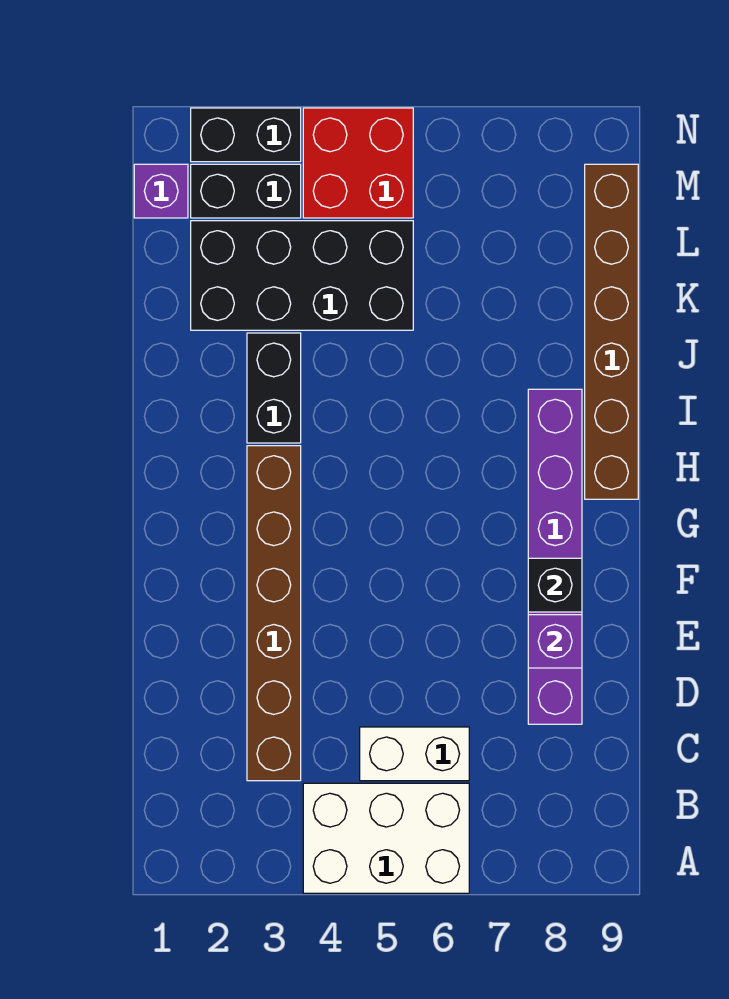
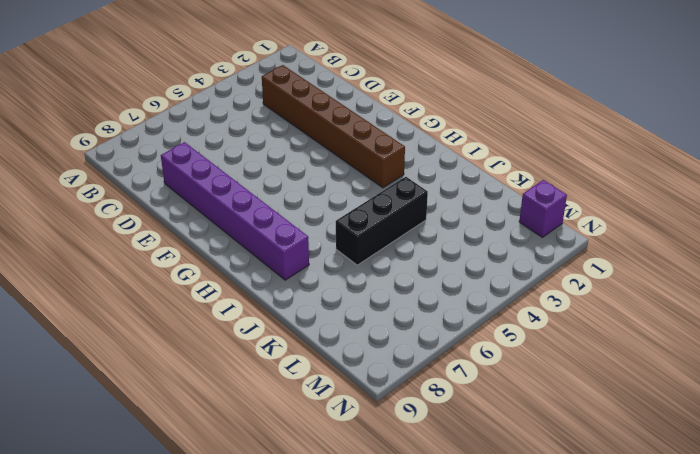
black brick J4:J6 level 1 -> none
none -> white brick A4:B6 level 1
none -> white brick C5:C6 level 1
none -> brown brick H9:M9 level 1

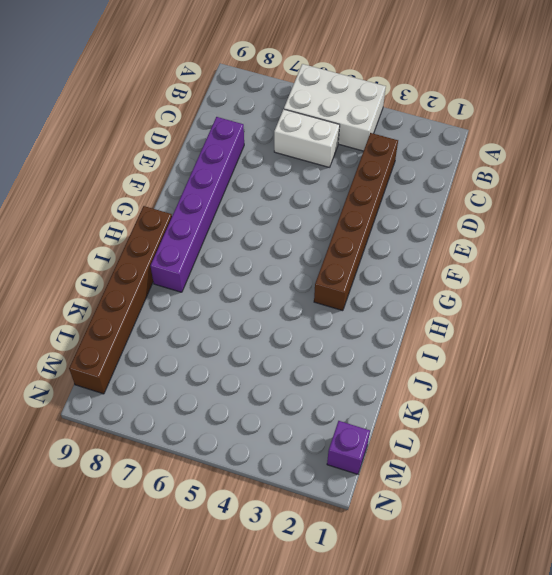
none -> black brick I3:J3 level 1
none -> black brick K2:L5 level 1
none -> black brick M2:M3 level 1

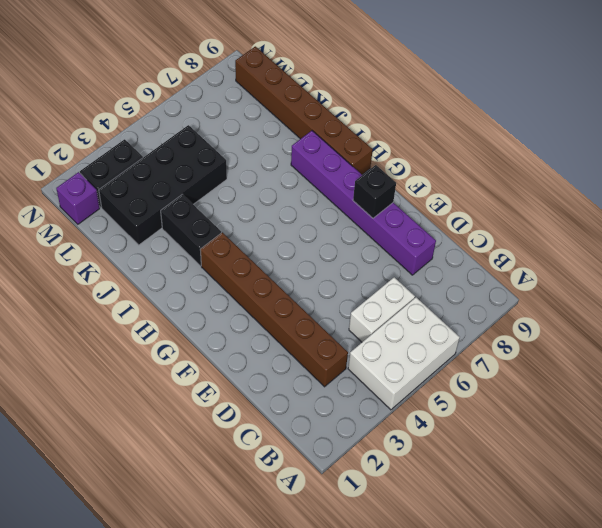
none -> red brick M4:N5 level 1
none -> black brick N2:N3 level 1
none -> purple brick E8 level 2

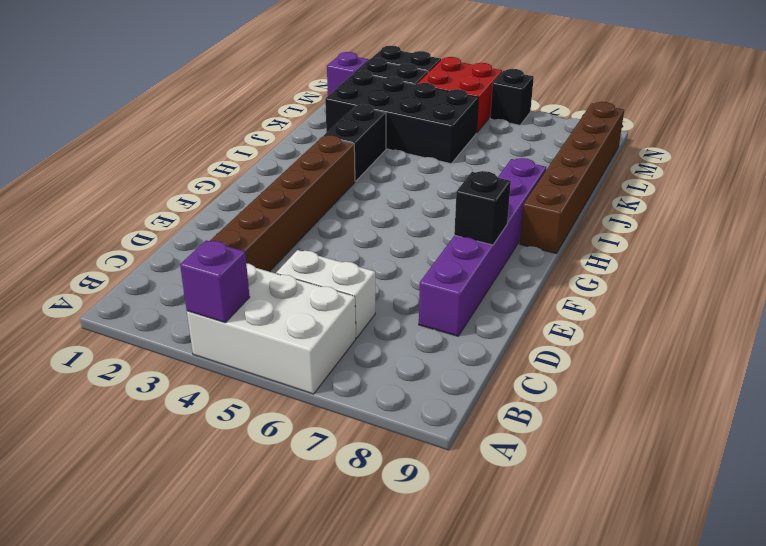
purple brick A4 level 2 -> purple brick E8 level 2
black brick N6 level 1 -> none

